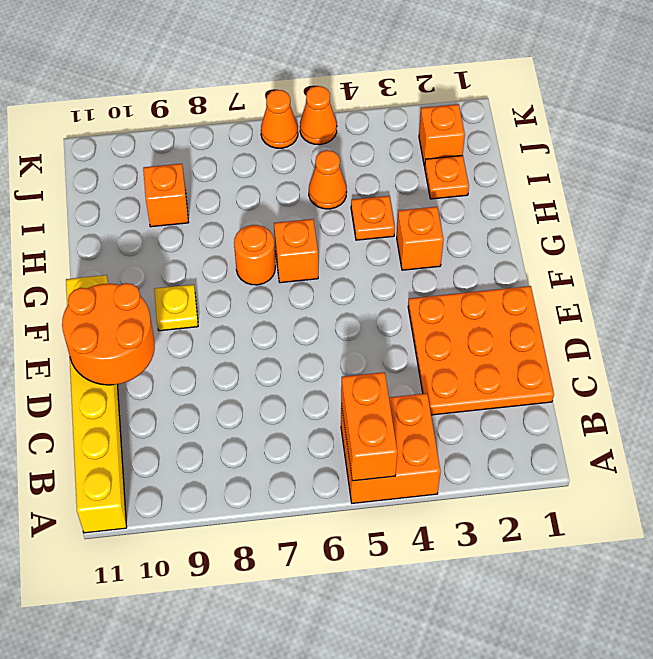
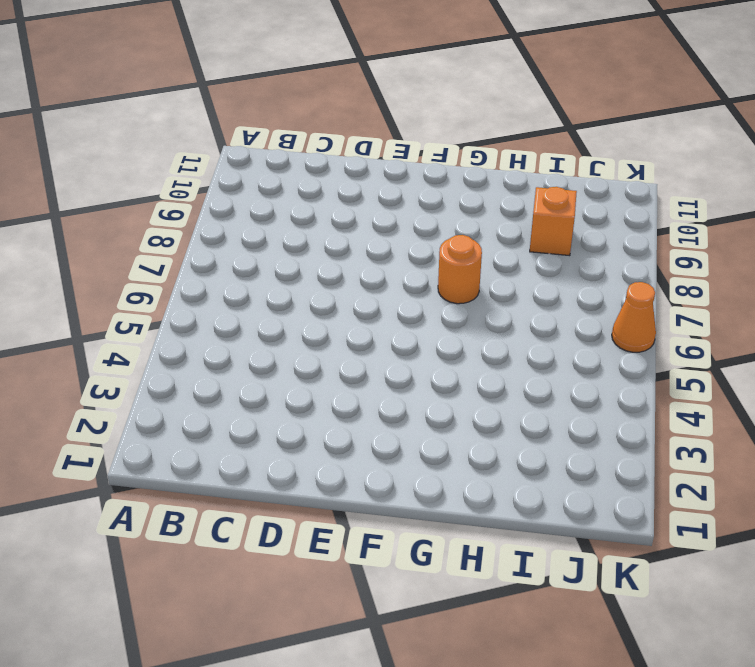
none -> orange brick A4:B5 level 1
none -> yellow brick A11:F11 level 1
none -> orange plate C1:E3 level 1

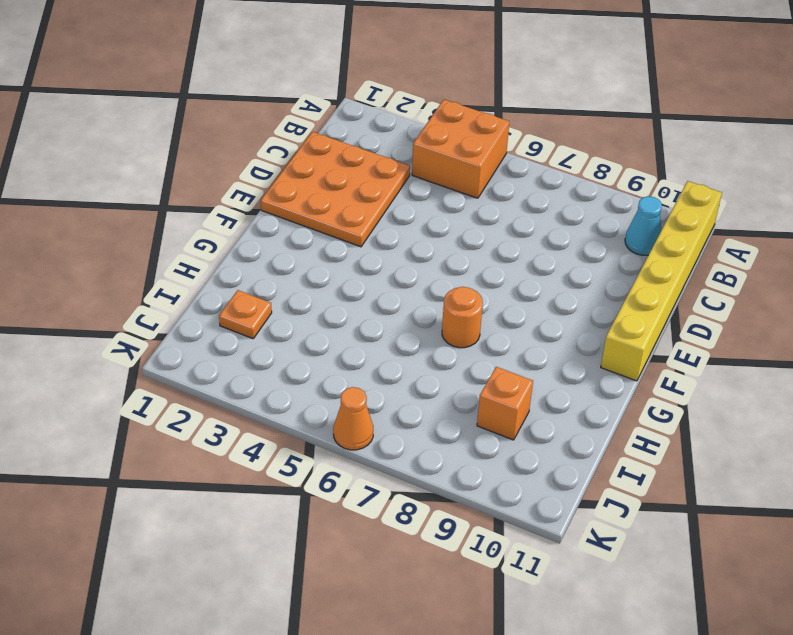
cyan cone B10 level 1 -> none
none -> yellow plate F9 level 1
none -> orange brick G3 level 1
none -> orange brick G6 level 1

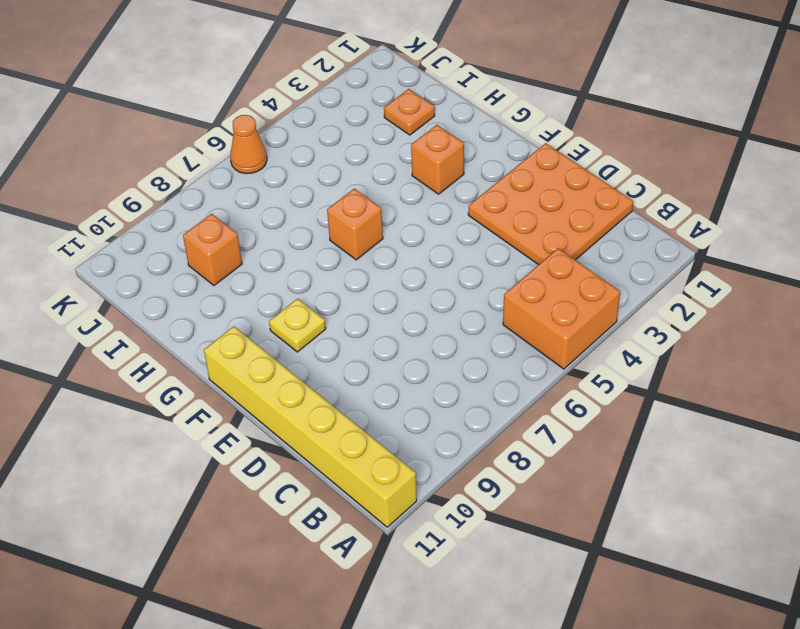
none -> orange round brick G7 level 1
none -> orange plate H4 level 1
none -> orange cone I5 level 1

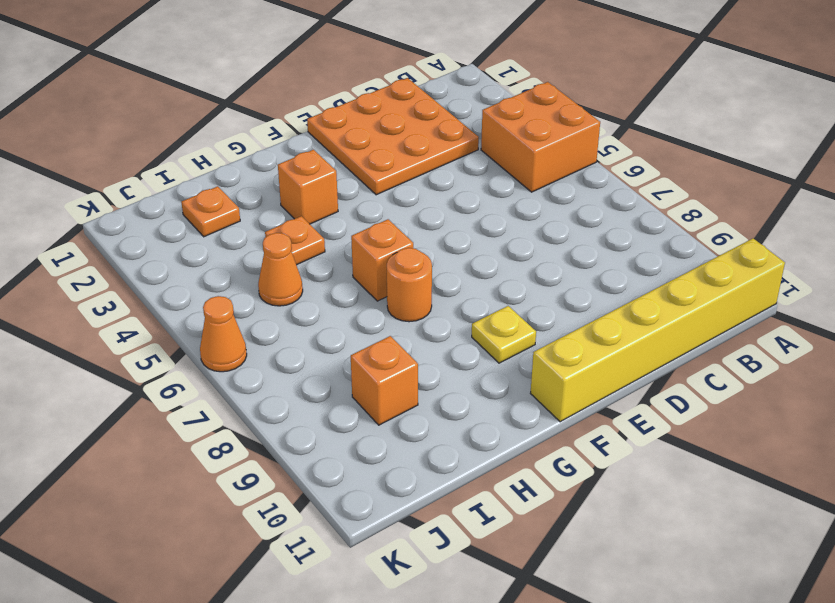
none -> orange brick J2 level 1
none -> orange cone K5 level 1
none -> orange brick A5:B5 level 2

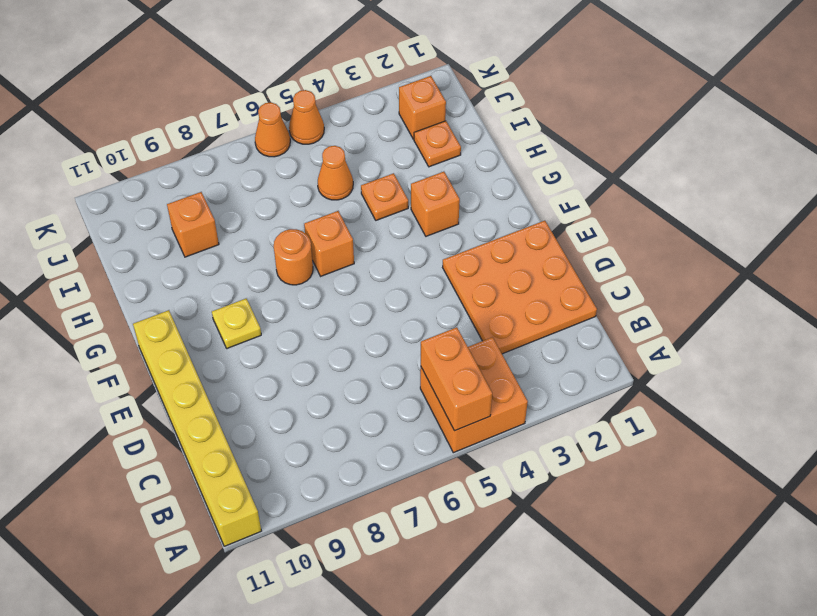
none -> orange round brick D10:E11 level 2

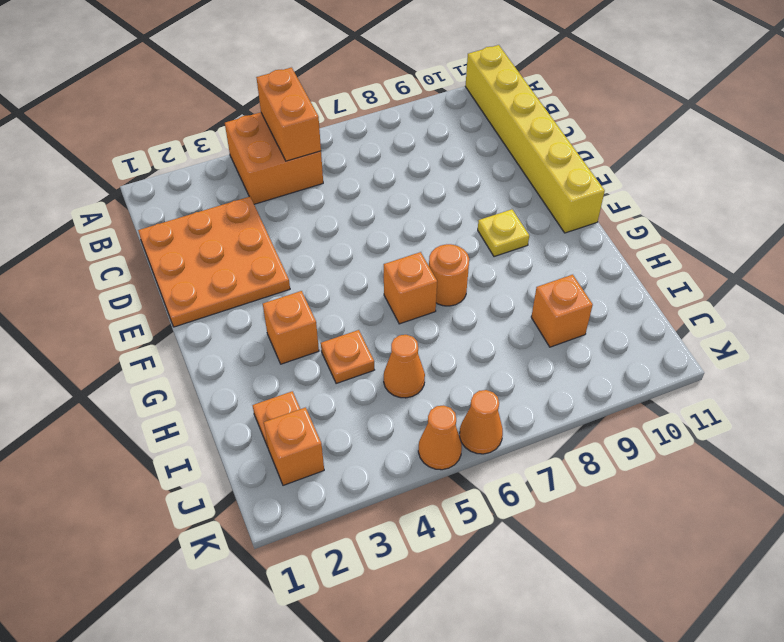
none -> orange round brick D10:E11 level 2

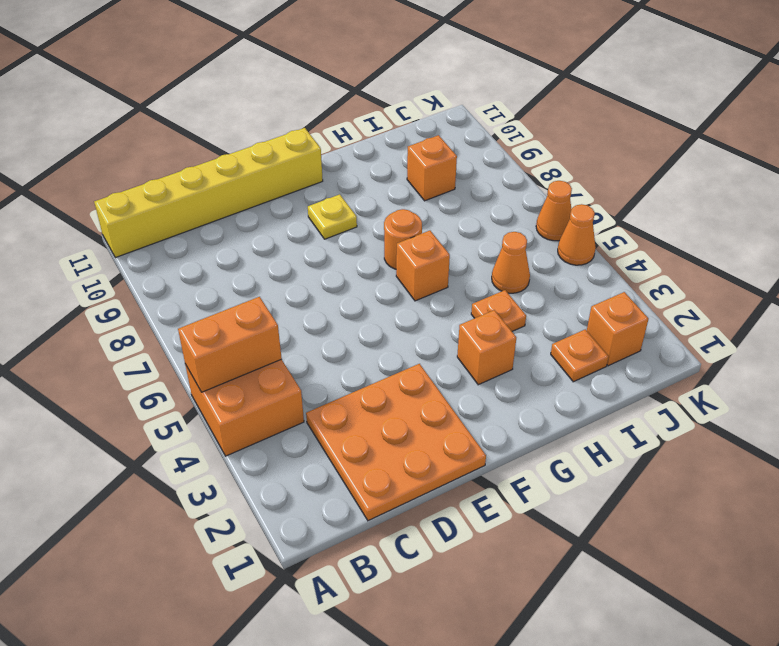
none -> orange round brick D10:E11 level 2

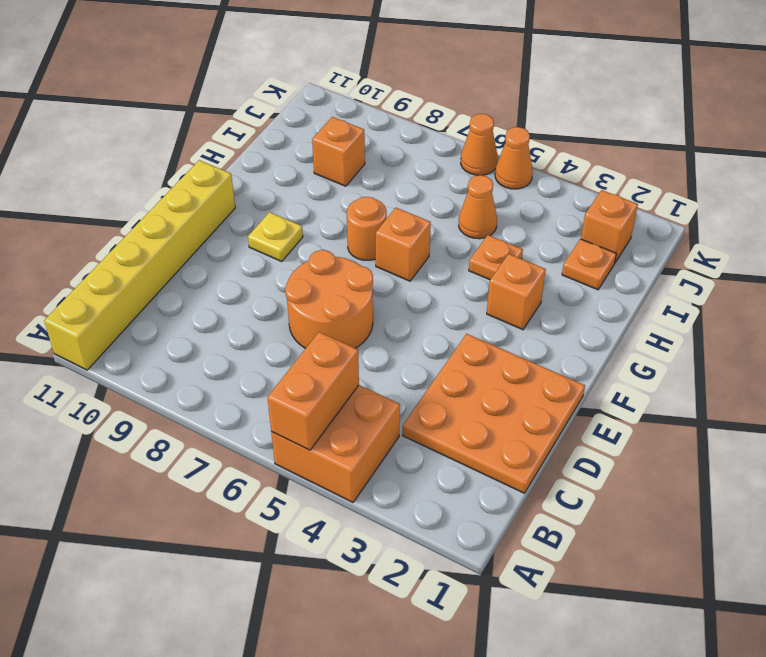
orange round brick D6:E7 level 1 -> orange round brick D10:E11 level 2

